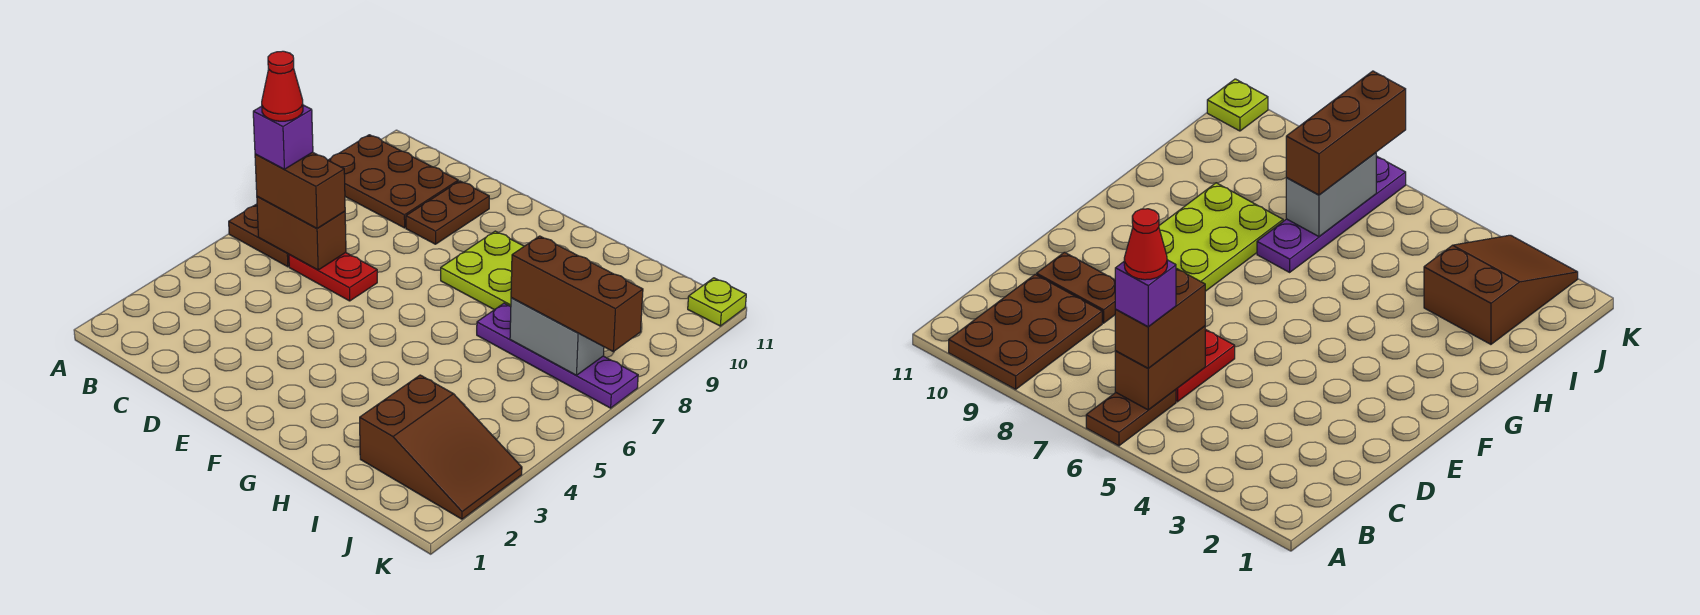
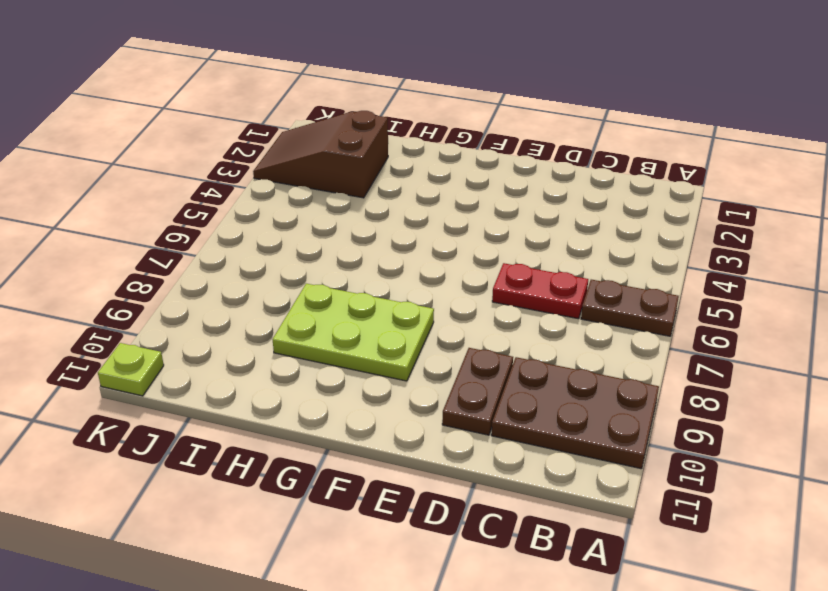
none -> purple plate H7:K7 level 1
none -> brown brick B6:C6 level 2
none -> grey brick I7:J7 level 2

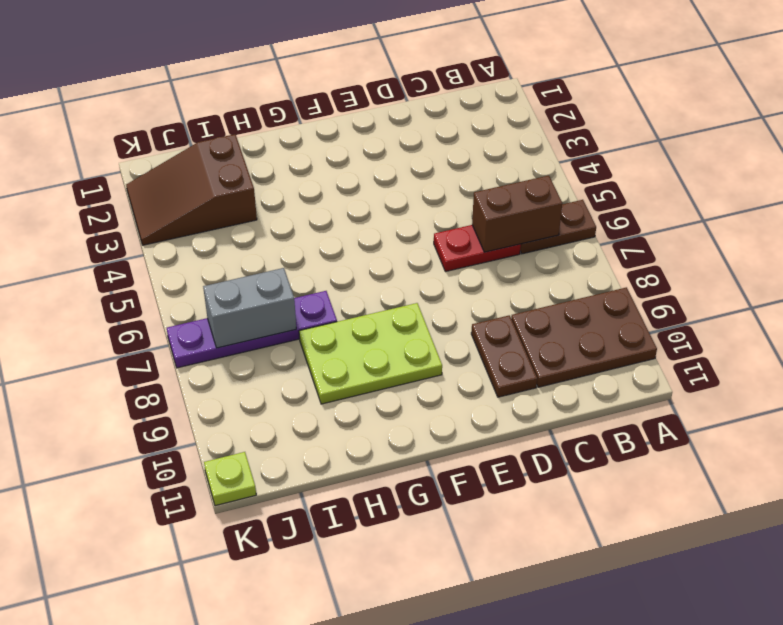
none -> brown brick B6:C6 level 3
none -> brown brick I7:K7 level 3
none -> purple brick B6 level 4

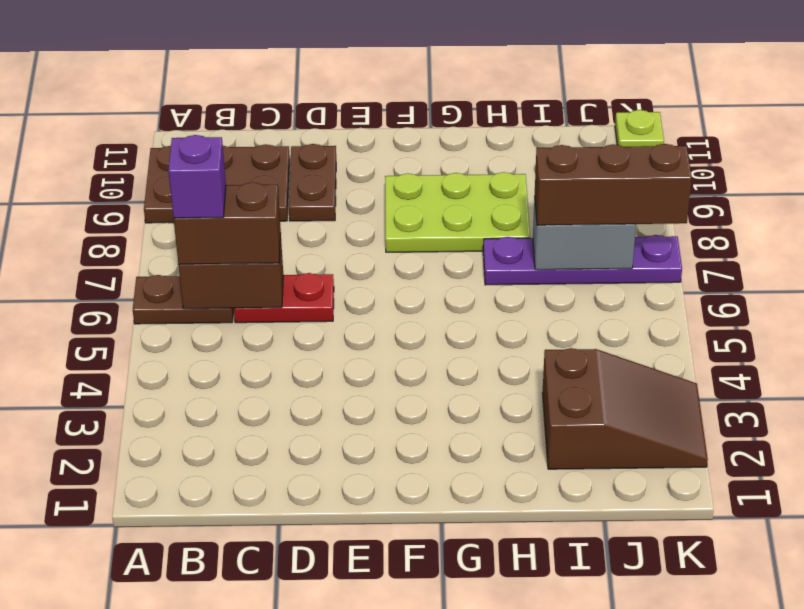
none -> red cone B6 level 5

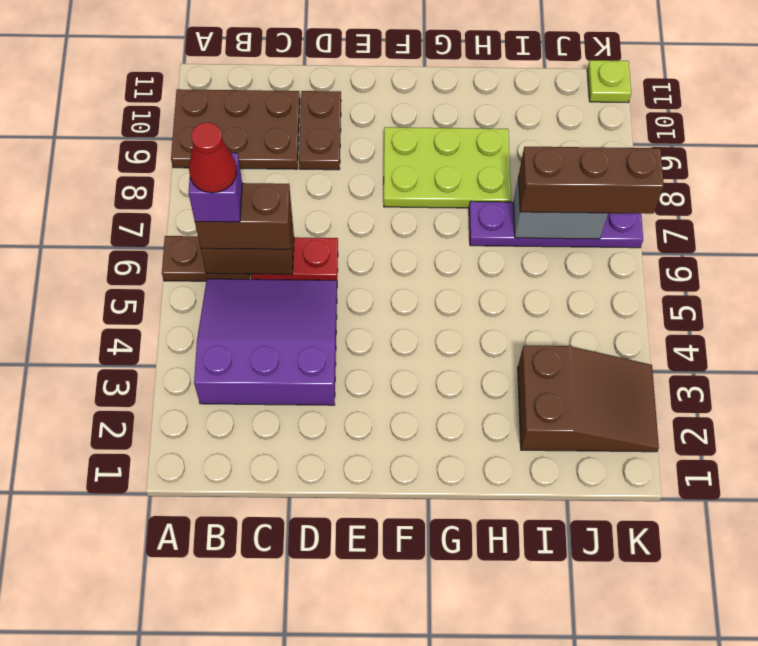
purple slope B3:D5 level 1 top 3 -> none

